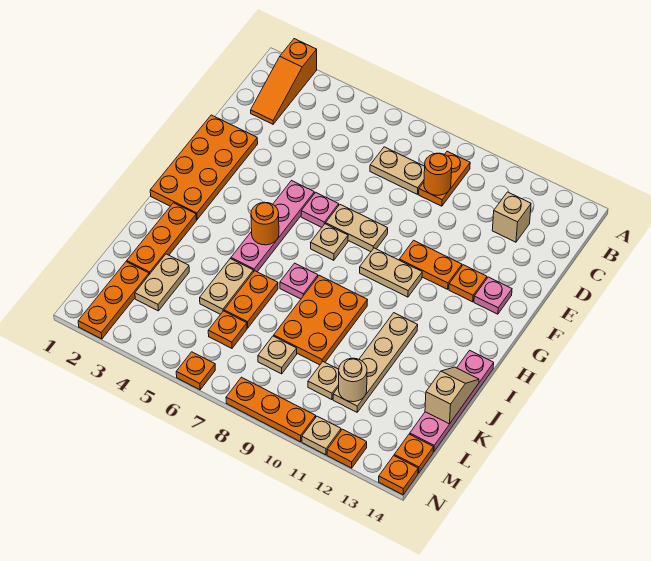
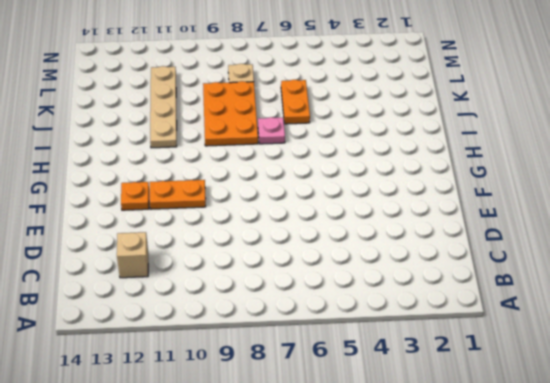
none -> orange slope A2:C2 level 1 top A
none -> orange plate B9:C9 level 1
none -> tan plate C7:C8 level 1
none -> orange plate E1:H2 level 1

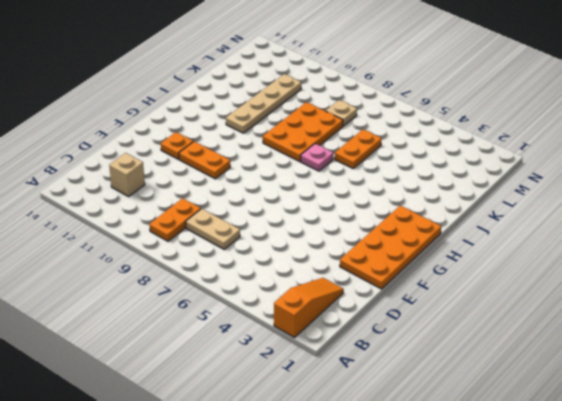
none -> pink plate F5:I5 level 1
none -> pink plate F6 level 1
none -> tan plate F7:F8 level 1
none -> pink plate F13 level 1

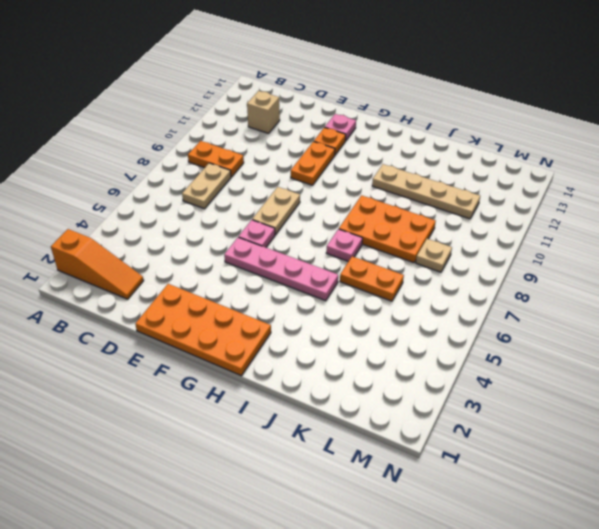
none -> tan plate G7 level 1
none -> tan plate G9:G10 level 1
none -> orange plate I2:K2 level 1
none -> pink plate I14:L14 level 1

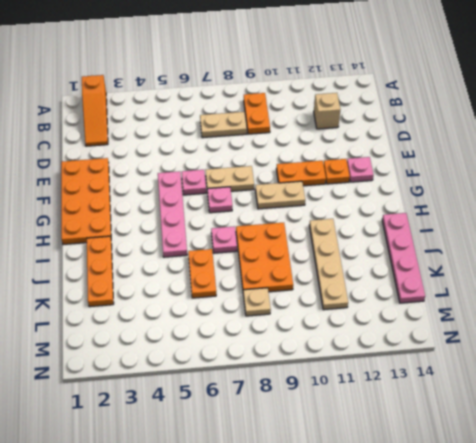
pink plate G7 level 1 -> tan plate G7 level 1
none -> tan plate J5:K5 level 1
none -> tan plate K3:L3 level 1
none -> orange plate L2:N2 level 1
none -> orange plate L6 level 1

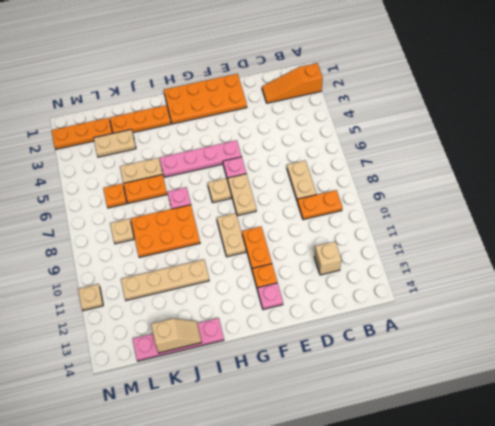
none -> tan plate L10 level 1
none -> orange plate M14 level 1
none -> orange plate N6 level 1
none -> orange plate N8:N10 level 1

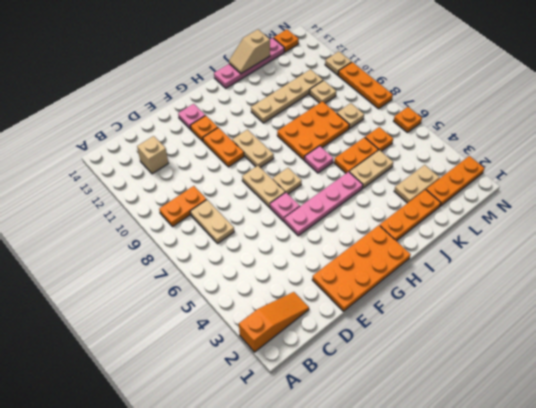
none -> orange plate N12 level 1
none -> orange plate N14 level 1
none -> orange round brick C9 level 2
none -> orange round brick H5 level 2

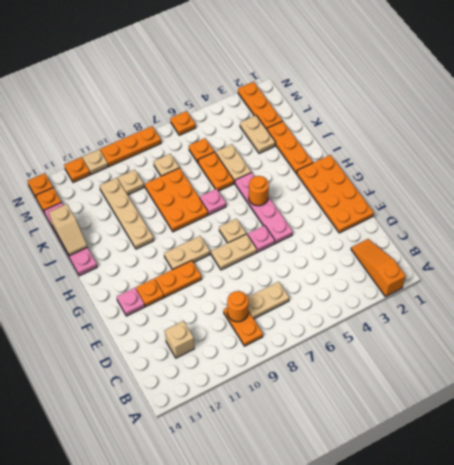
none -> tan round brick L11 level 2

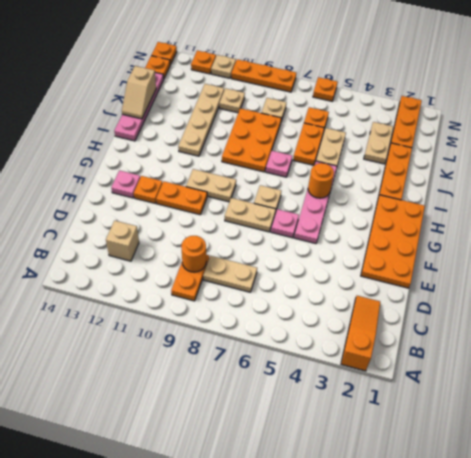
none -> tan round brick L11 level 2

